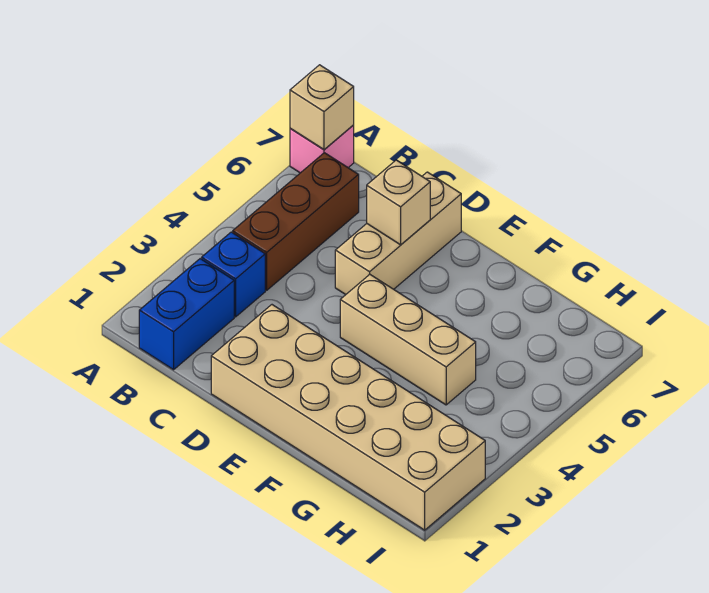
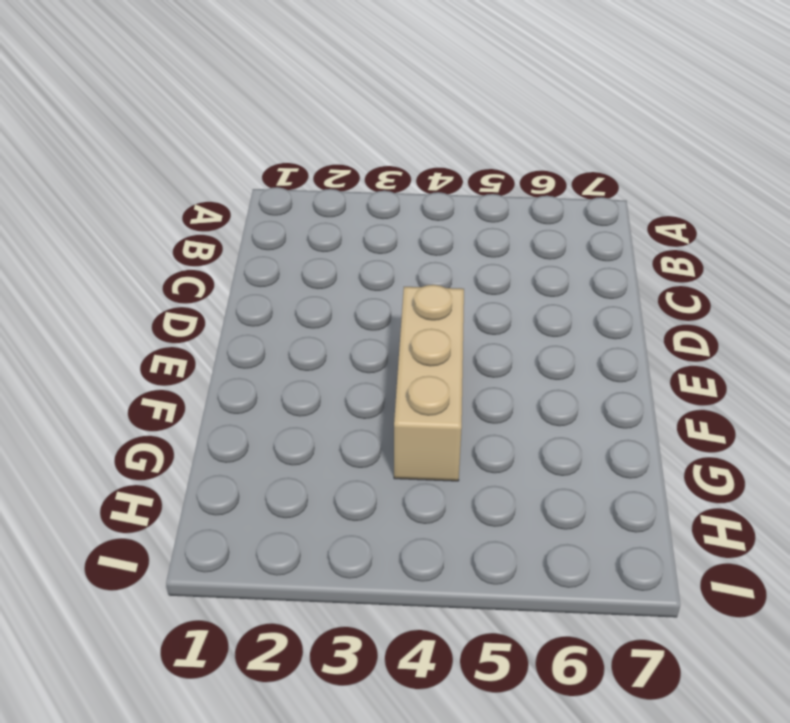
none -> pink brick A7 level 1
none -> blue brick B1:B2 level 1

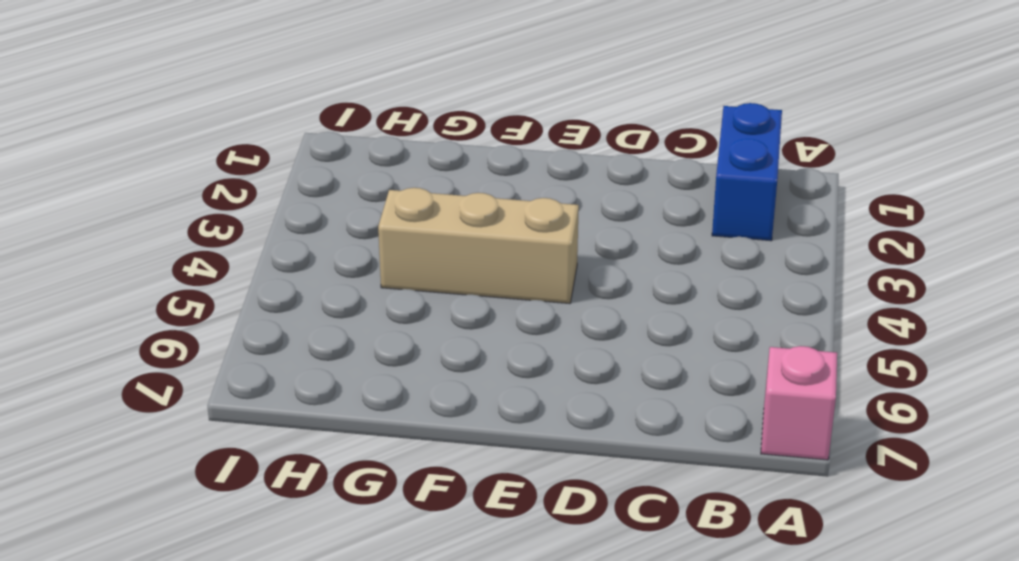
none -> blue brick B3 level 1
none -> brown brick B4:B6 level 1

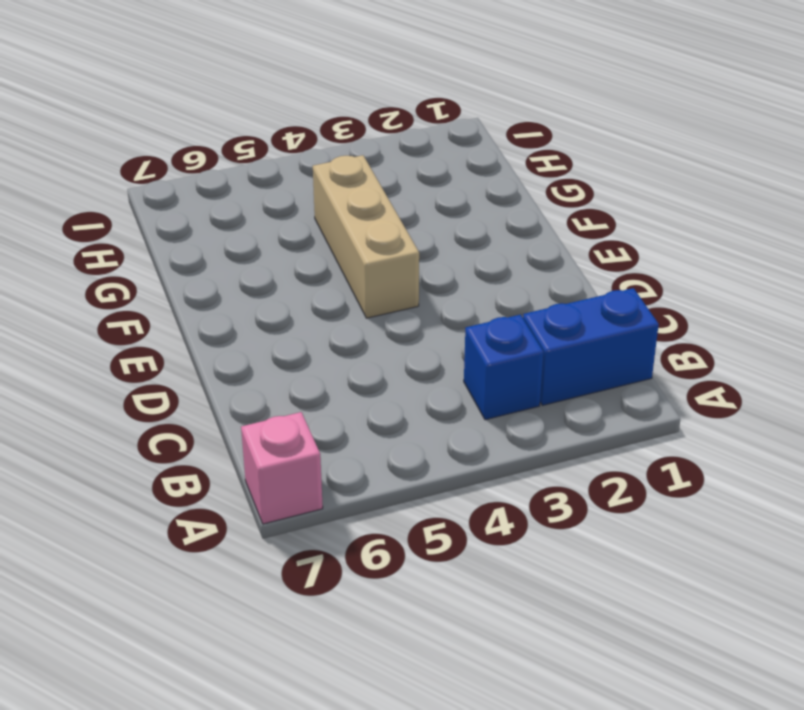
none -> brown brick B4:B6 level 1
none -> tan brick D1:I2 level 1

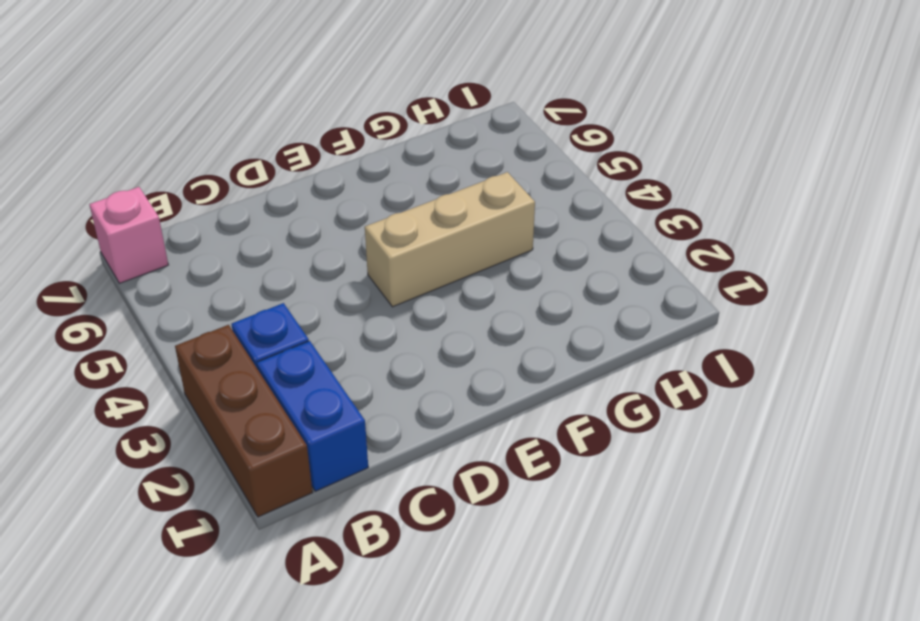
brown brick A1:A3 level 1 -> brown brick B4:B6 level 1
none -> tan brick D1:I2 level 1
none -> tan brick D5:D7 level 1

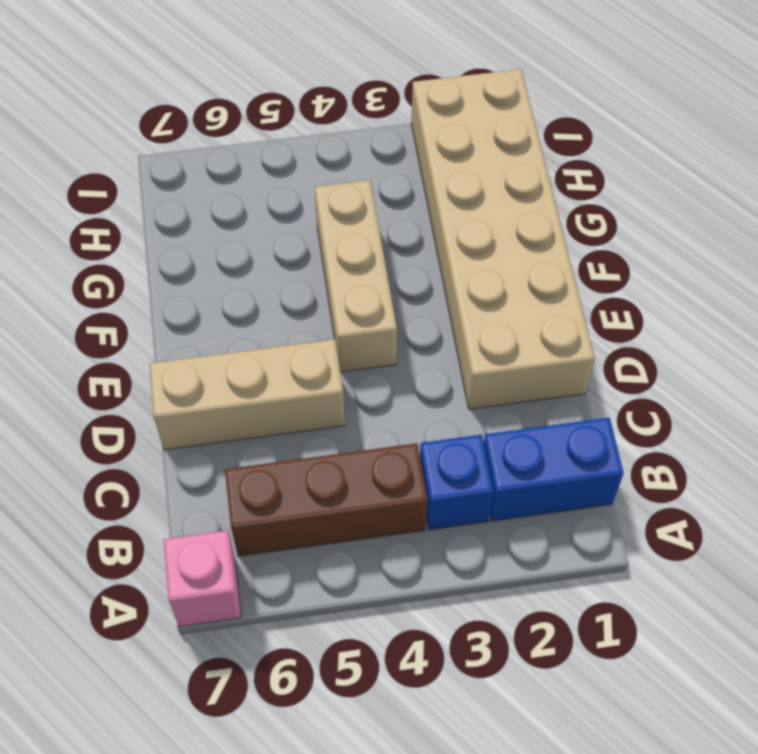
none -> tan brick A7 level 2
none -> tan brick D6 level 2

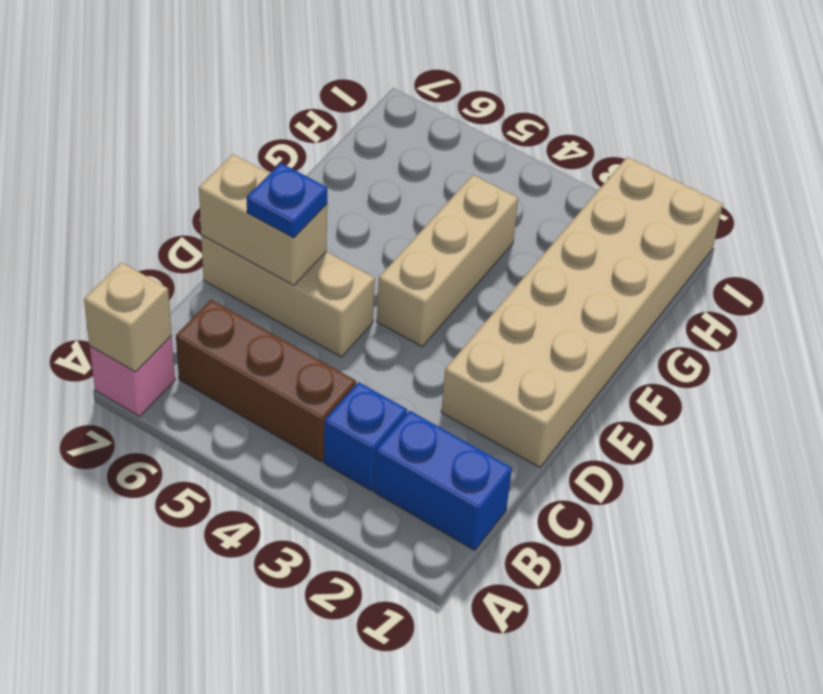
tan brick D6:D7 level 2 -> tan brick D6 level 2
blue plate D6 level 3 -> none

